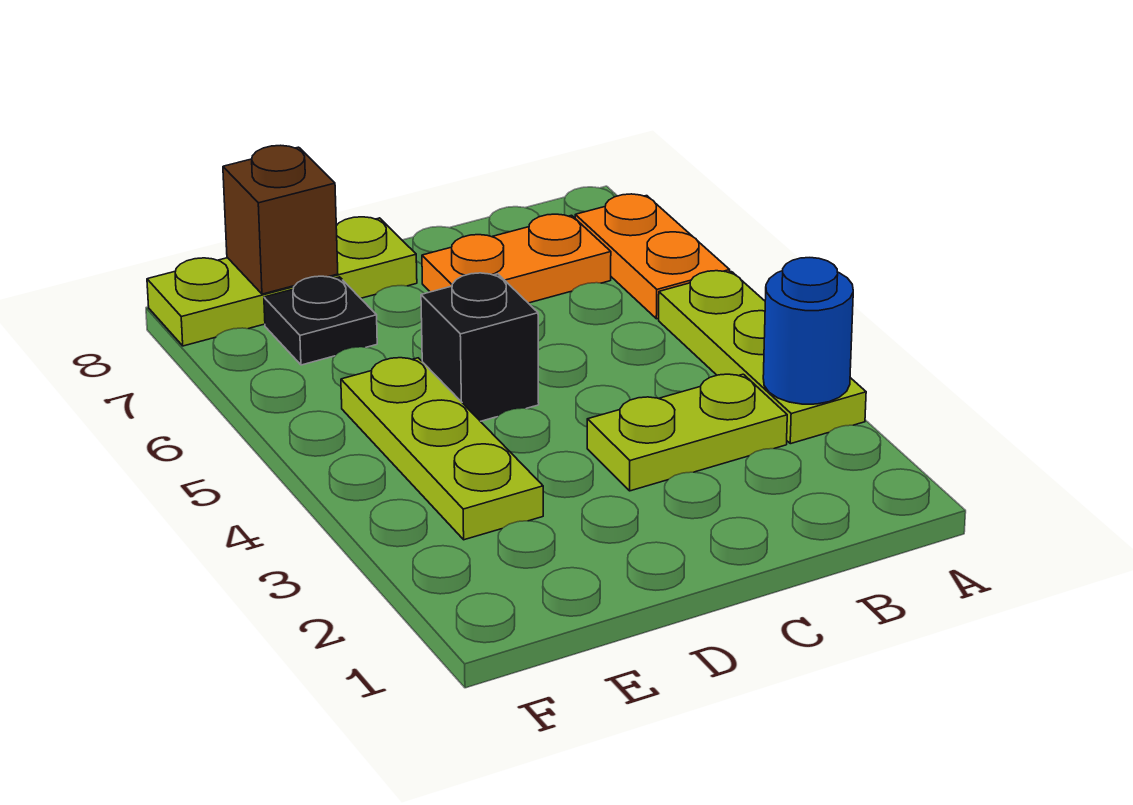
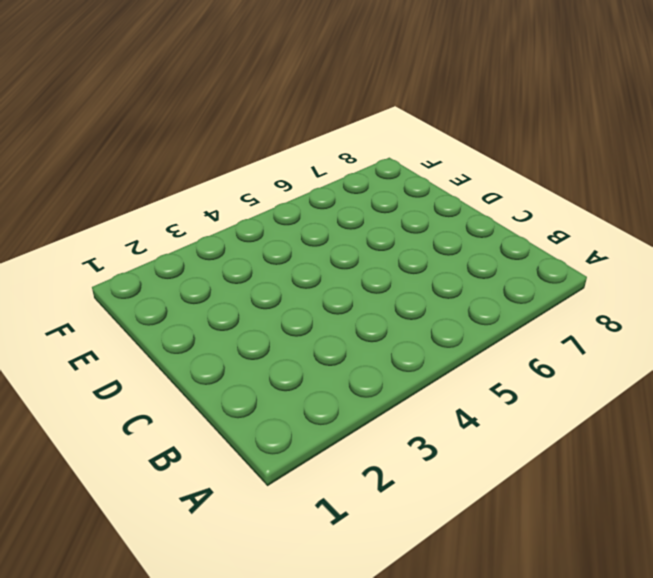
none -> lime plate A3:A5 level 1
none -> orange plate A6:A7 level 1

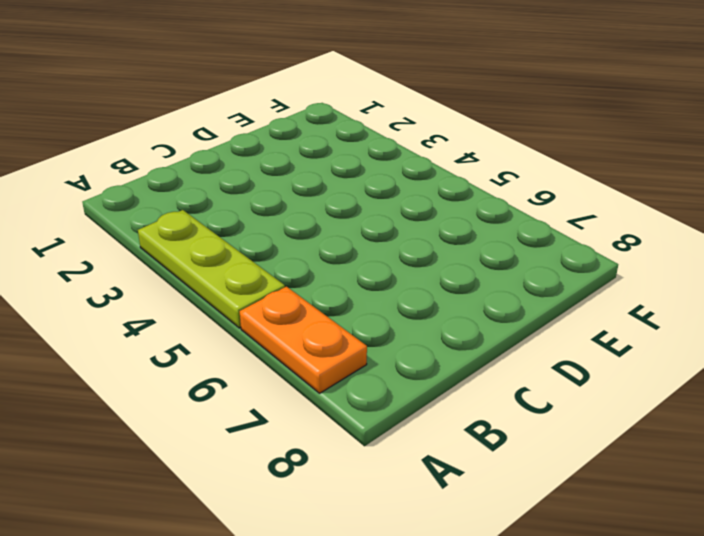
none -> lime plate B3:C3 level 1
none -> orange plate B7:C7 level 1

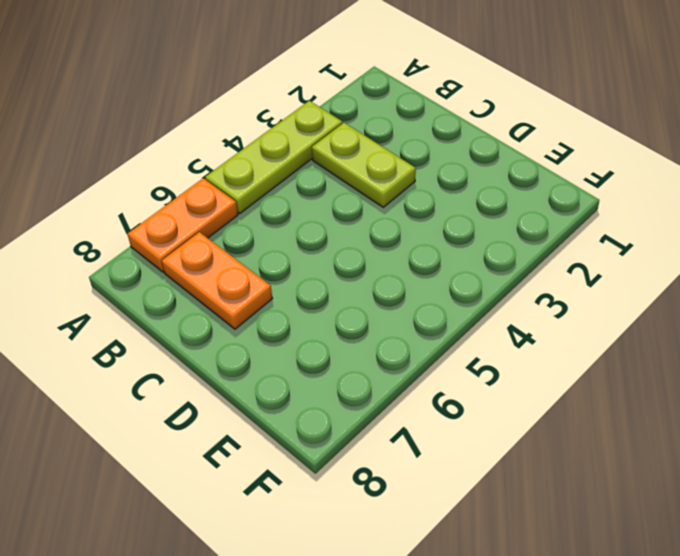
none -> black brick D5 level 1
none -> lime plate D8:F8 level 1

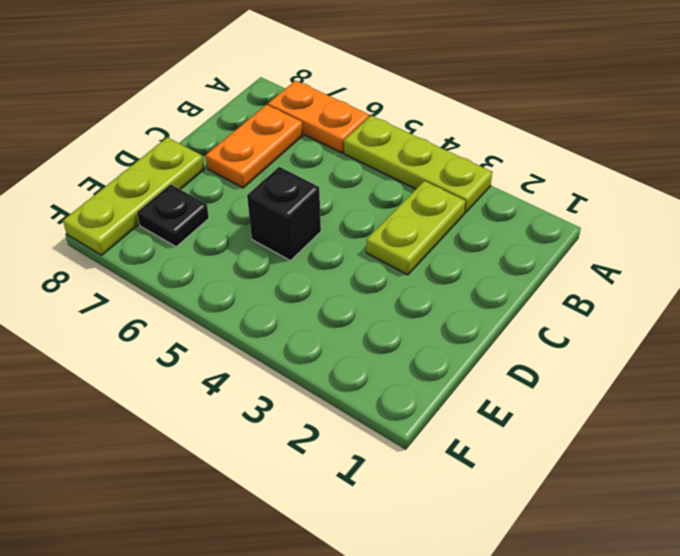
none -> lime plate E3:E5 level 1
none -> blue round brick A3 level 2

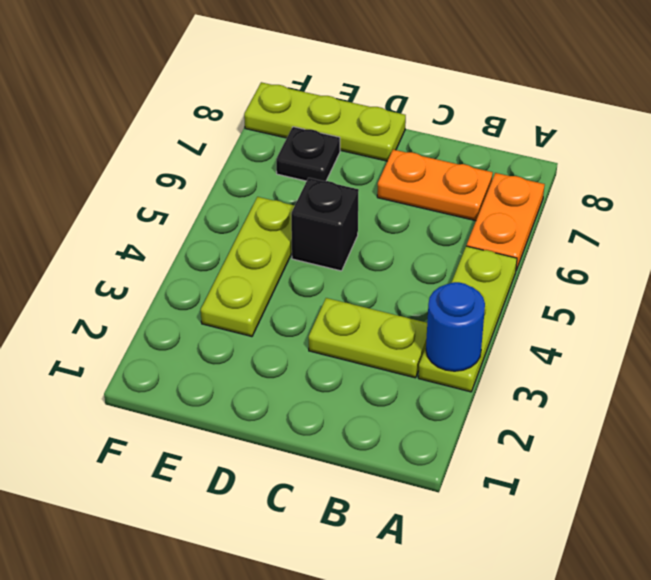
none -> brown brick E8 level 2

